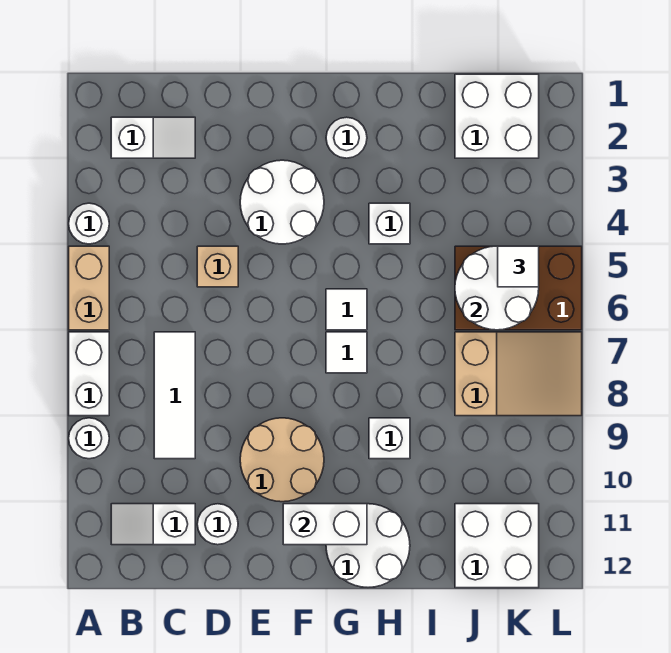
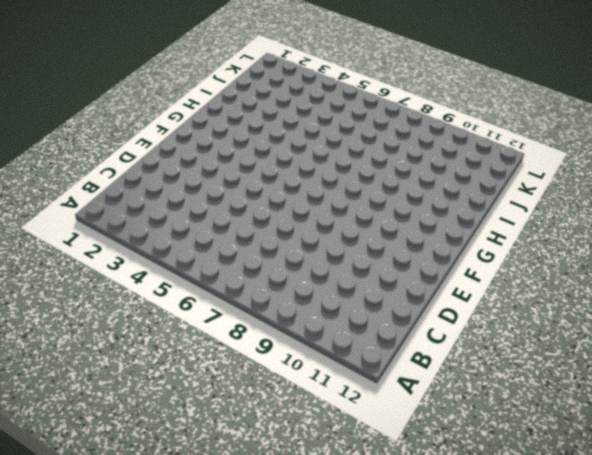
none -> white round brick A4 level 1
none -> tan brick A5:A6 level 1
none -> white brick A7:A8 level 1

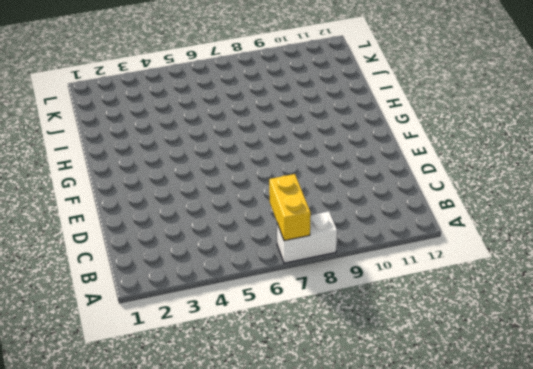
yellow brick A7:B7 level 2 -> none
none -> white round brick A4 level 1
none -> tan brick A5:A6 level 1
none -> white round brick A9 level 1

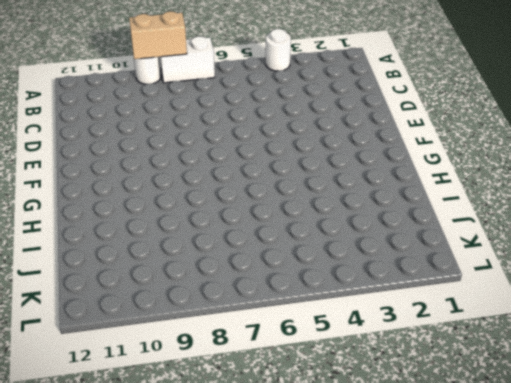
tan brick A8:A9 level 2 -> tan brick A5:A6 level 1
none -> white slope B2:C2 level 1 top B
none -> white slope B11:C11 level 1 top C
none -> white tile C7:C9 level 1

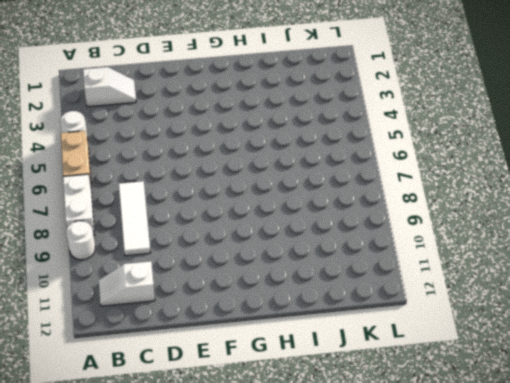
none -> tan brick D5 level 1
none -> white round brick D11 level 1
none -> white round brick E3:F4 level 1

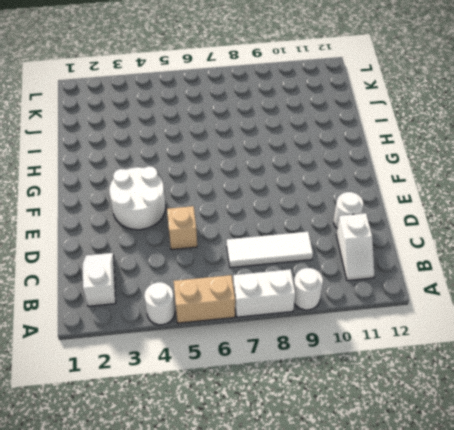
none -> tan round brick E9:F10 level 1
none -> white round brick G2 level 1
none -> white tile G6 level 1

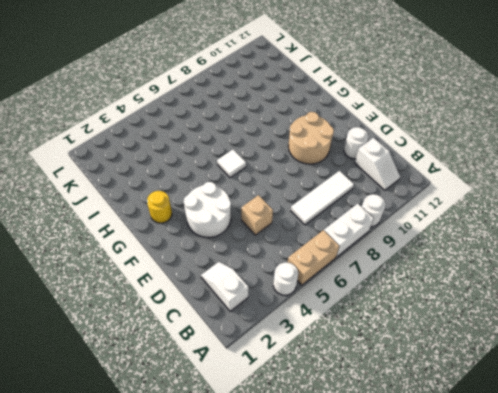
yellow round brick G2 level 1 -> white round brick G2 level 1
none -> white tile G7 level 1
none -> white round brick G11:H12 level 1
none -> white brick H4 level 1

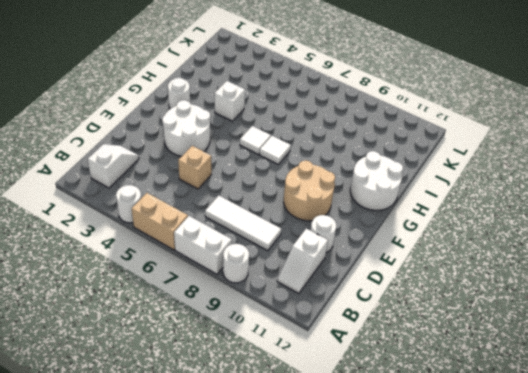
none -> white brick H9 level 1
none -> white brick J1:K2 level 1
none -> brown brick J5:L6 level 1

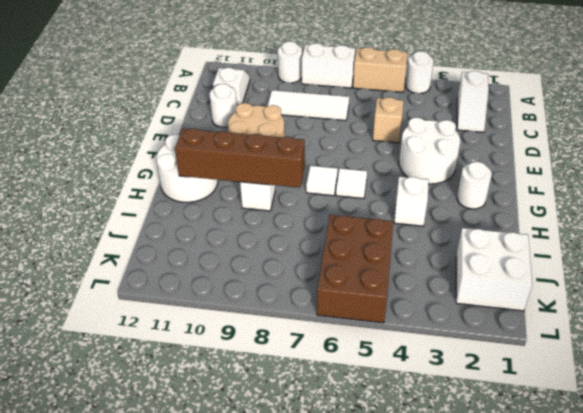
brown brick H8:H11 level 2 -> none
none -> tan slope J7:L8 level 1 top J
none -> white brick J11:K12 level 1
none -> white brick F11:G11 level 2

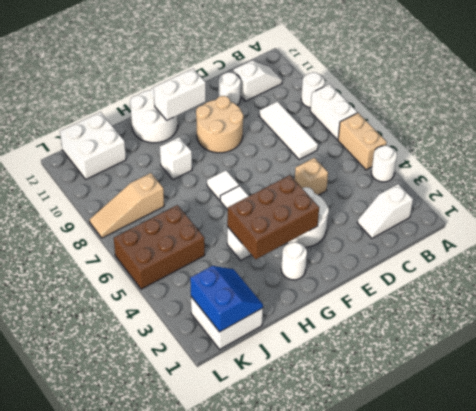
brown brick F3:H4 level 2 -> none
blue slope J1:K2 level 2 top K -> none
tan slope J8:L8 level 1 top J -> tan slope J7:L8 level 1 top J
none -> white round brick J5:K6 level 2
none -> white tile K5 level 3

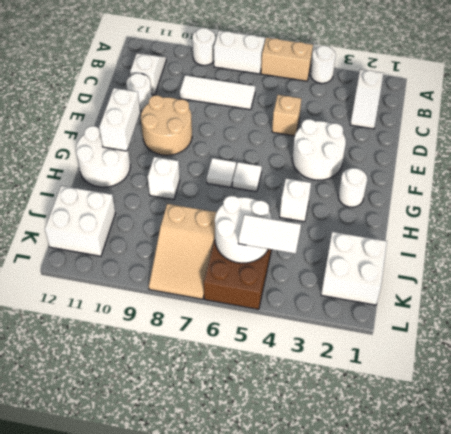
white tile K4:K5 level 3 -> white tile K5 level 3

